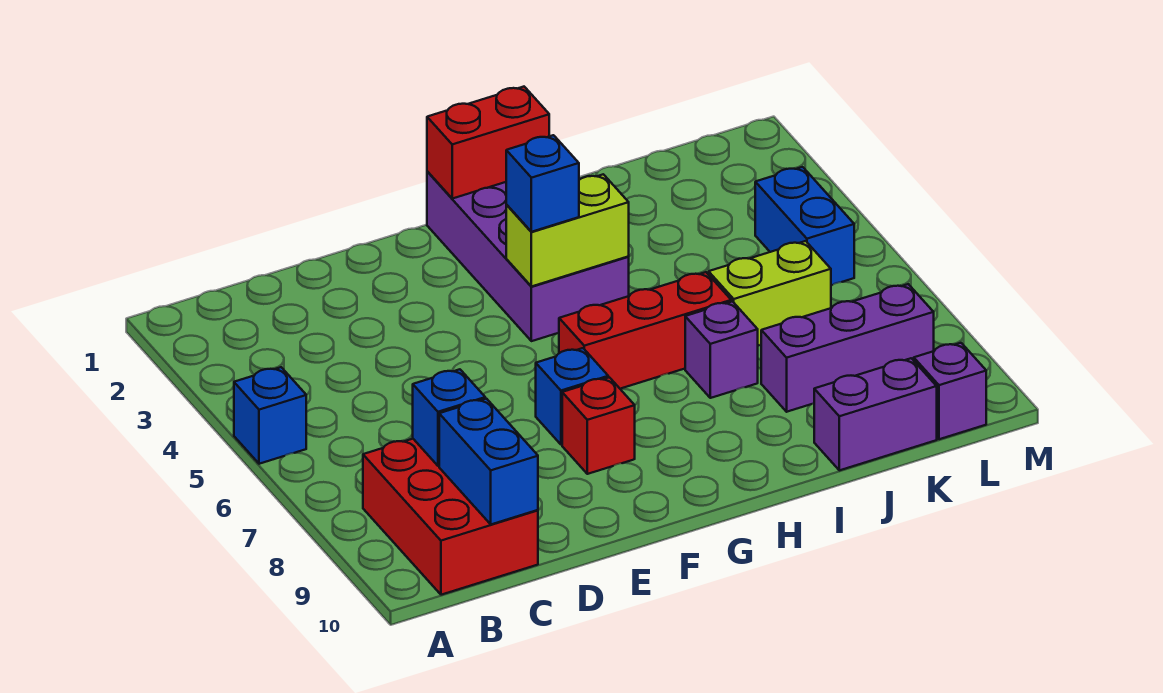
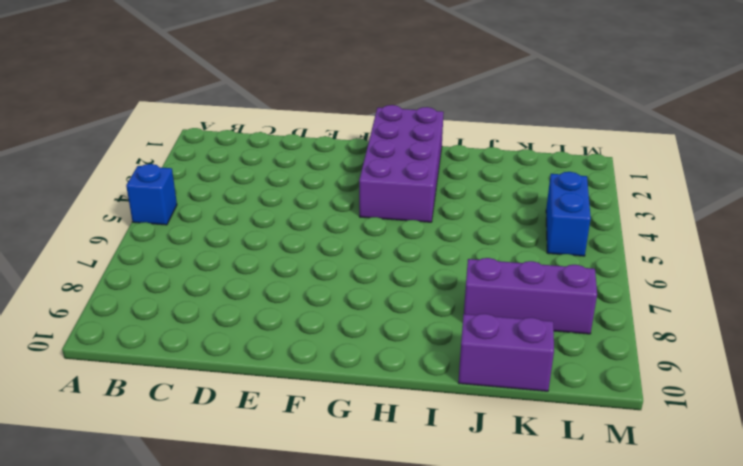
none -> red brick B8:C10 level 1
none -> blue brick F7 level 1
none -> red brick F8 level 1

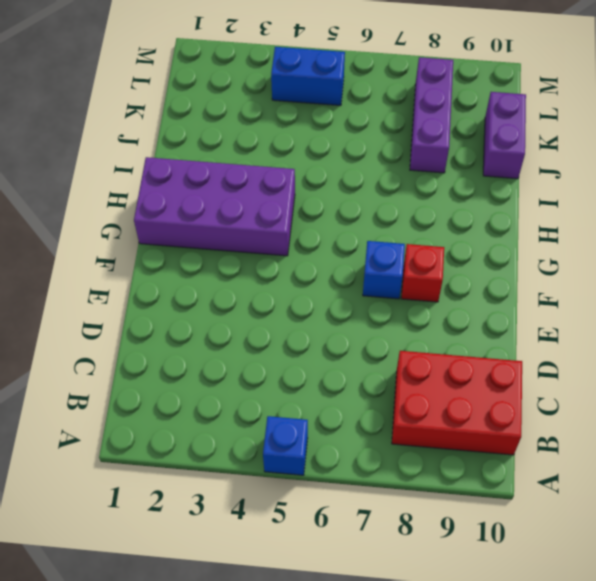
none -> red brick G6:I6 level 1
none -> purple brick I7 level 1
none -> lime brick J6:K6 level 1

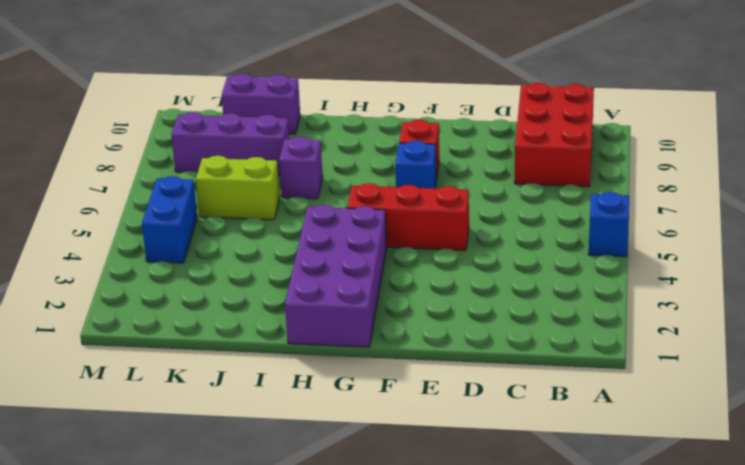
red brick E5:G5 level 1 -> red brick G6:I6 level 1
none -> purple brick L10 level 1
none -> blue brick C8 level 2
none -> blue brick C9:C10 level 2

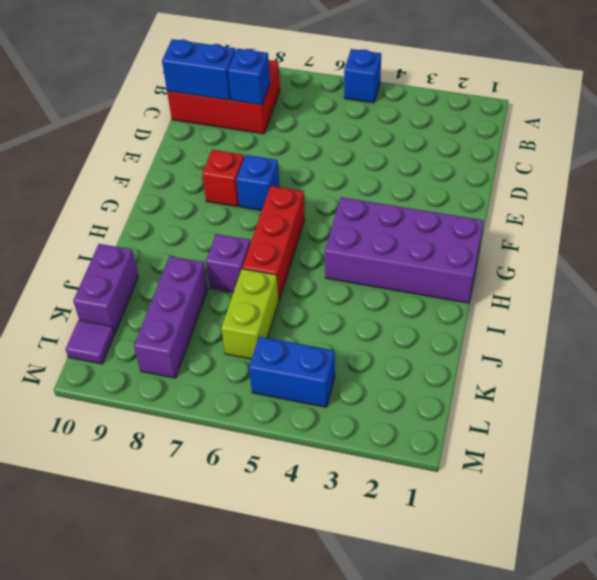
purple tile L10 level 1 -> purple brick L10 level 1
none -> red brick G1:H1 level 2
none -> lime brick G4:H4 level 2
none -> blue brick G4 level 3

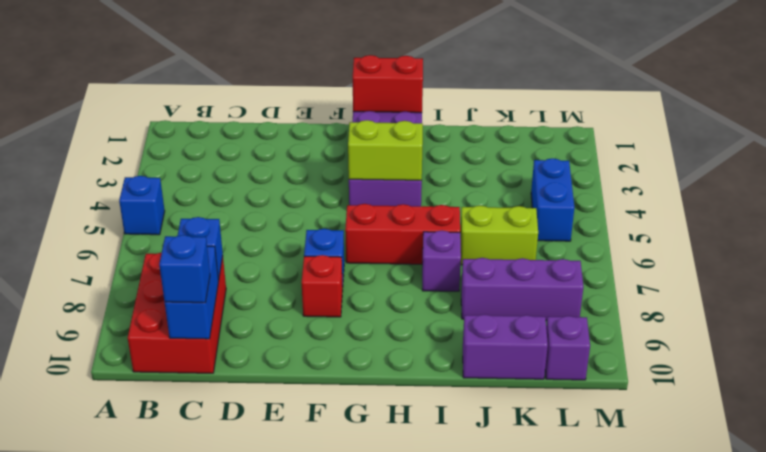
blue brick C10 level 3 -> blue brick G4 level 3

